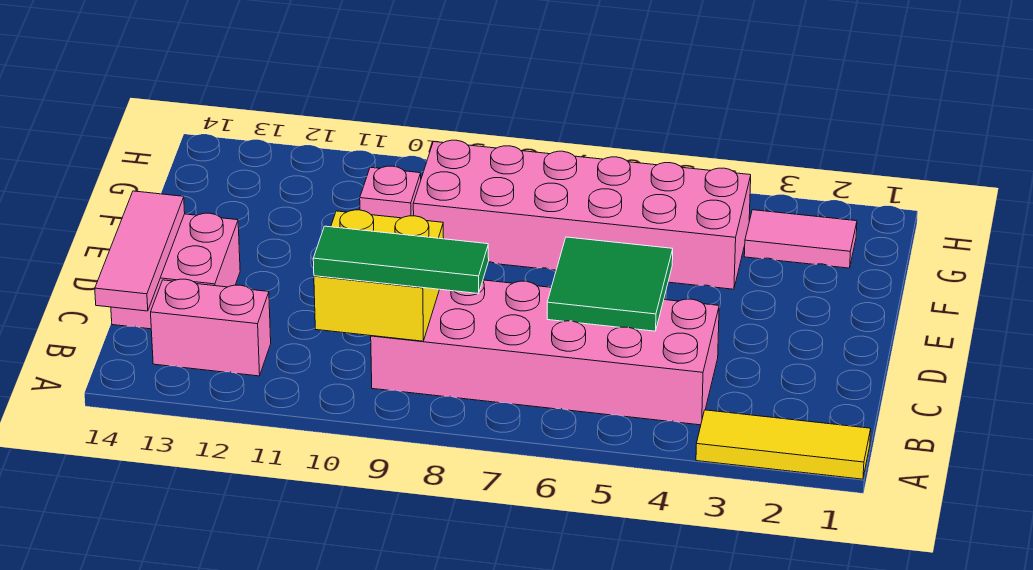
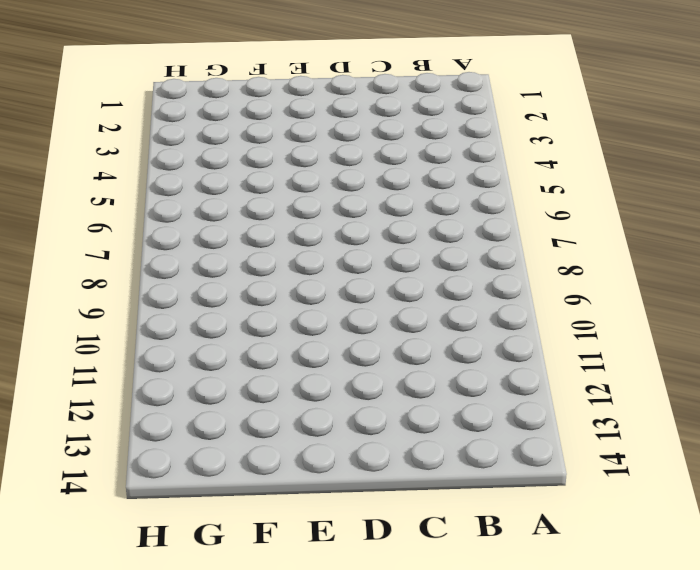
none -> yellow tile A1:A3 level 1
none -> pink brick B4:C9 level 1

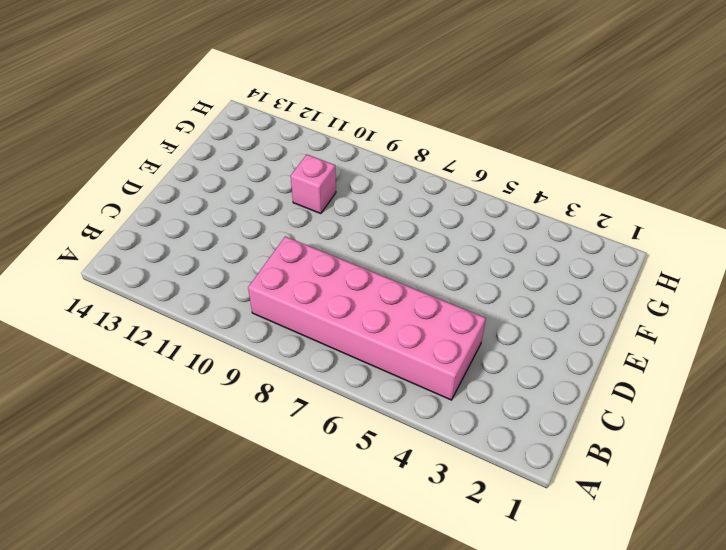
none -> yellow tile A1:A3 level 1
none -> pink brick B12:B13 level 1

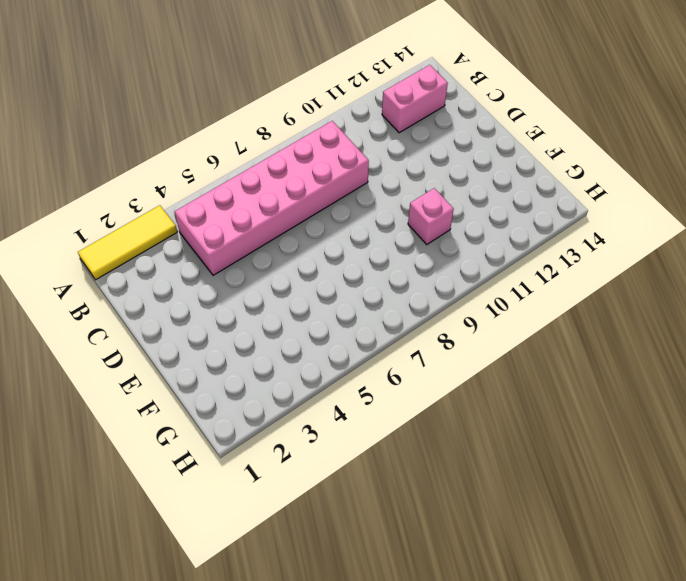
none -> pink brick C13:D14 level 1
none -> pink brick F4:G9 level 1

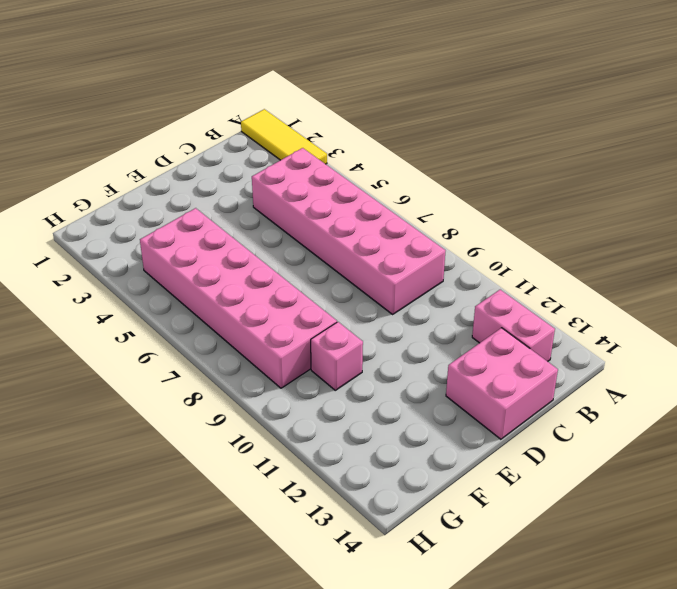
none -> pink tile G2:G3 level 1
none -> yellow brick B9:C10 level 2

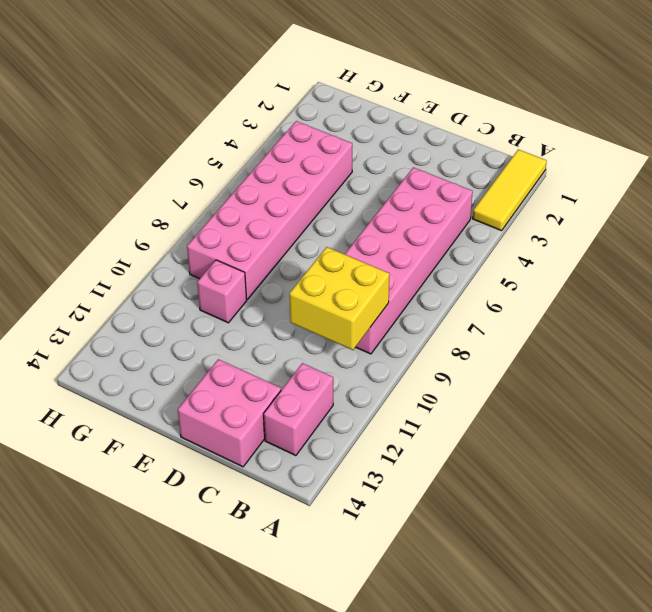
none -> pink tile G2:G3 level 1
none -> pink tile B14:D14 level 2

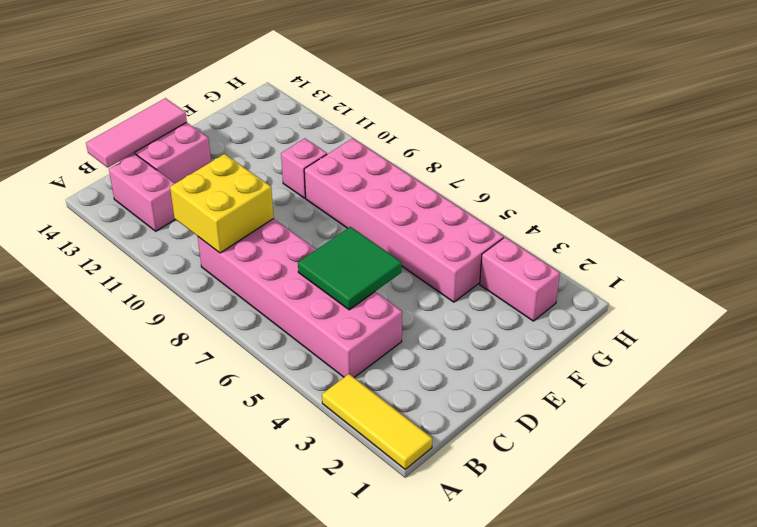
pink brick G2:G3 level 1 -> pink tile G2:G3 level 1
none -> green tile B8:B10 level 3

